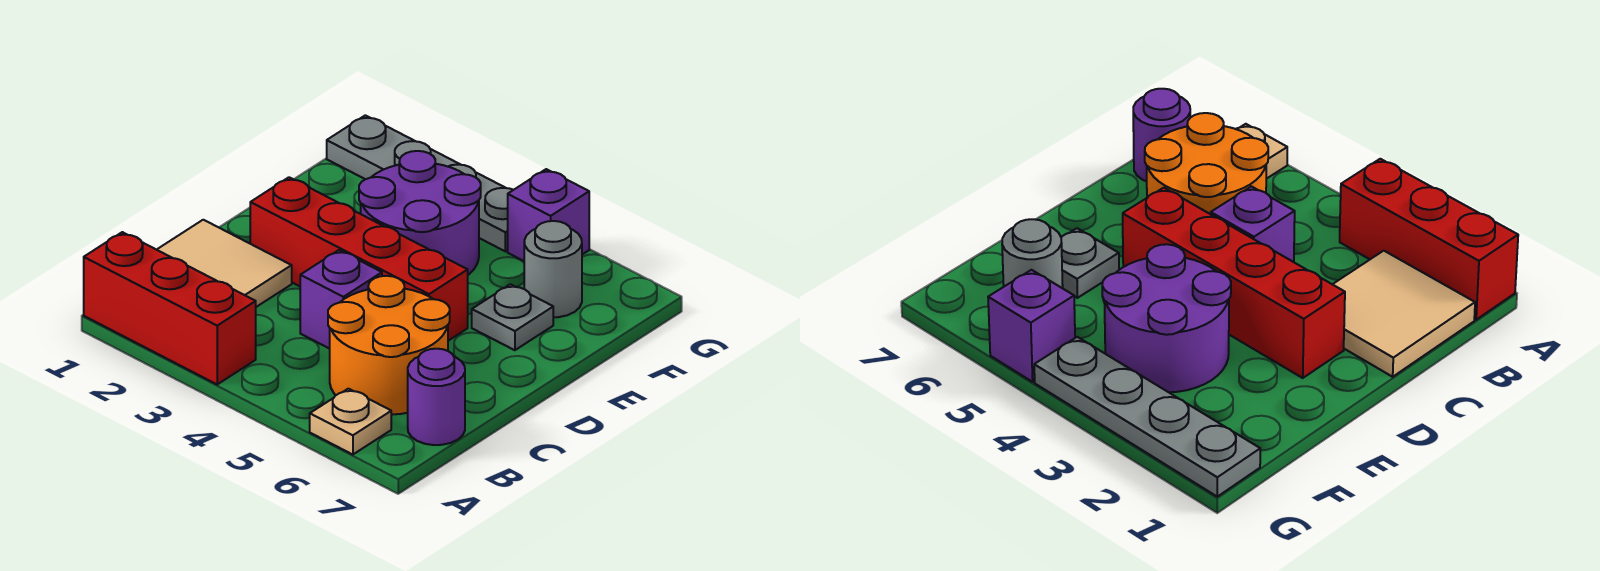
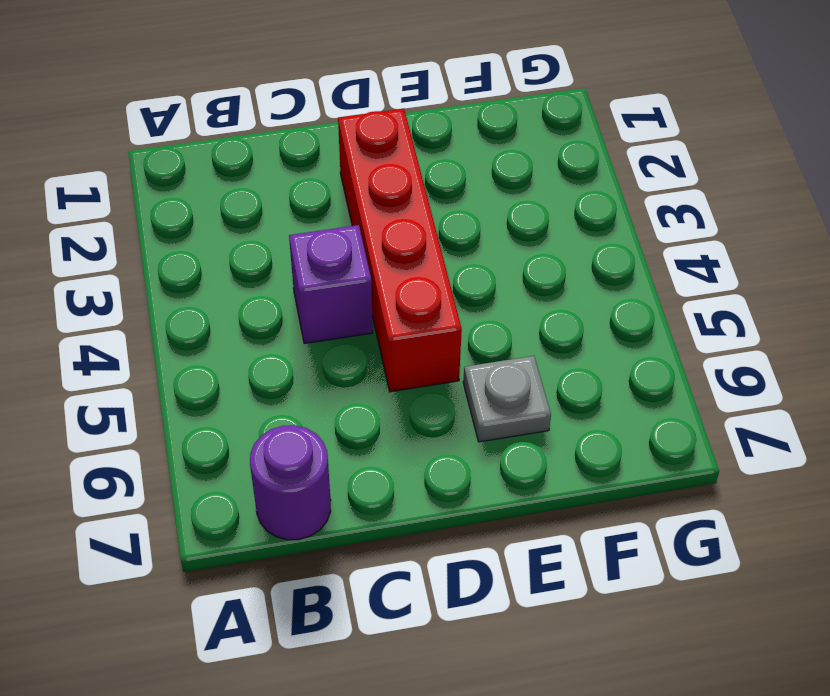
none -> red brick A1:A3 level 1
none -> tan plate A6 level 1
none -> tan tile B1:C2 level 1

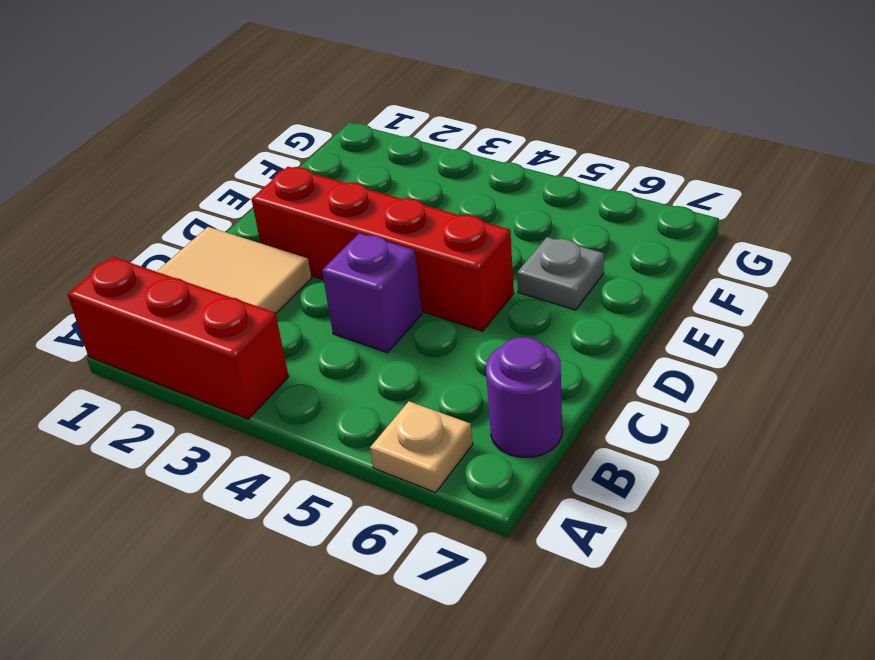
none -> orange round brick B5:C6 level 1
none -> purple round brick E3:F4 level 1
none -> grey round brick F6 level 1

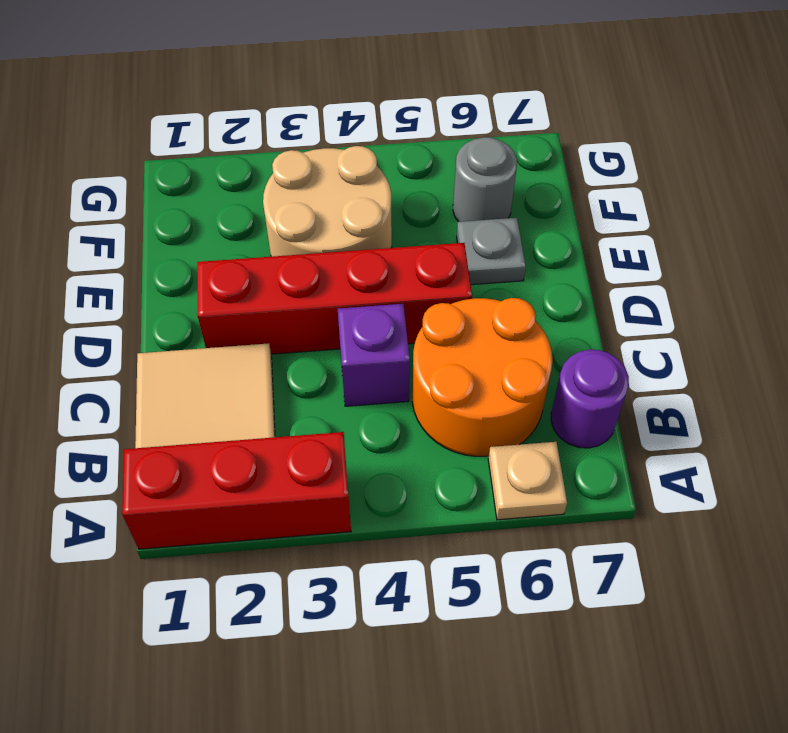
tan round brick E3:F4 level 1 -> purple round brick E3:F4 level 1
none -> grey plate G1:G4 level 1
none -> purple brick G5 level 1

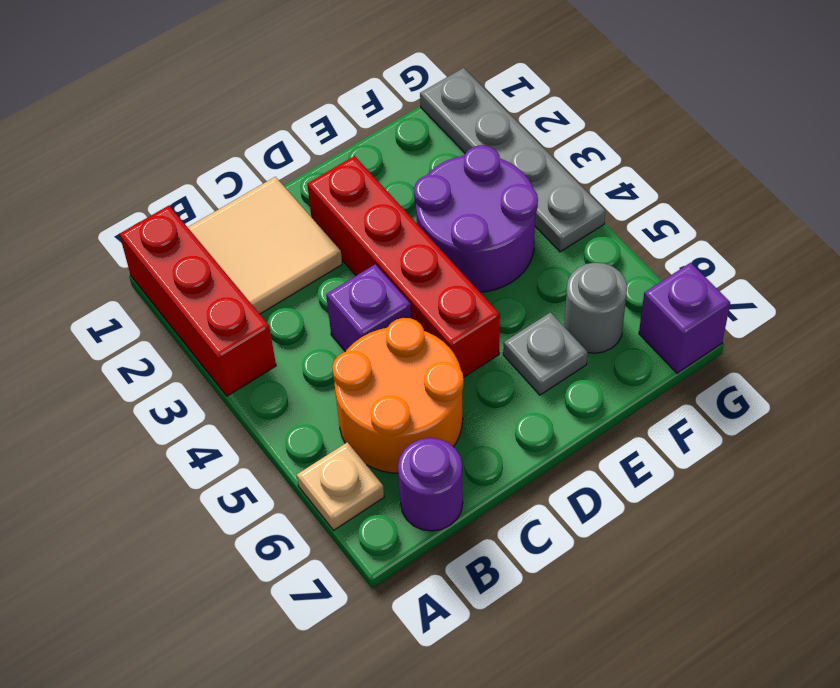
purple brick G7 level 1 -> purple brick G5 level 1

